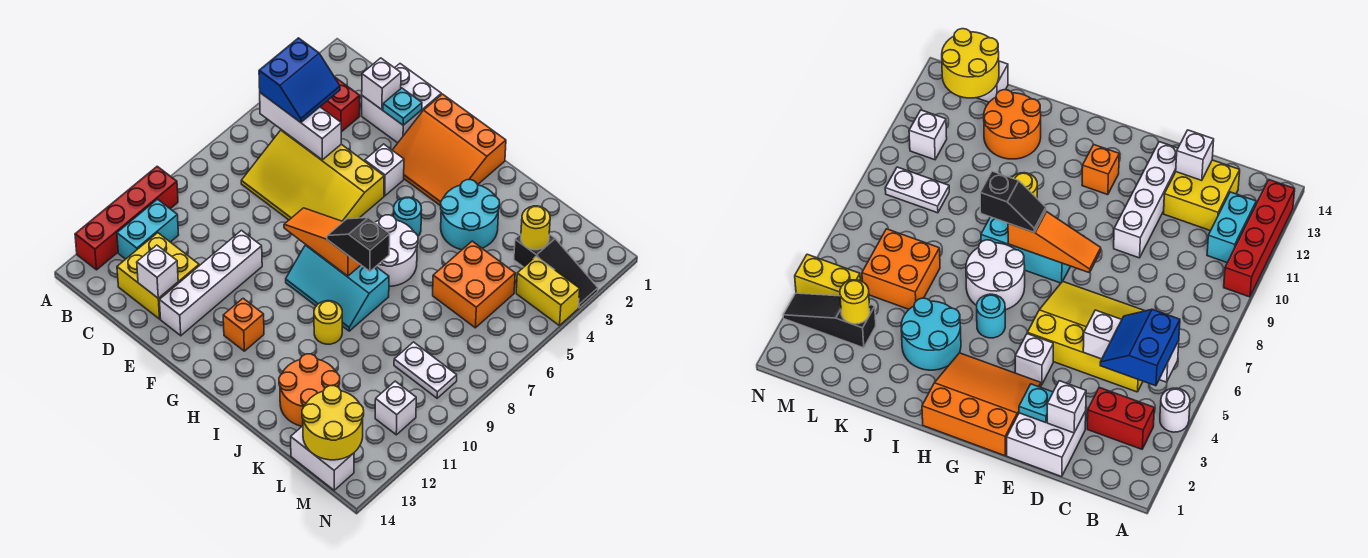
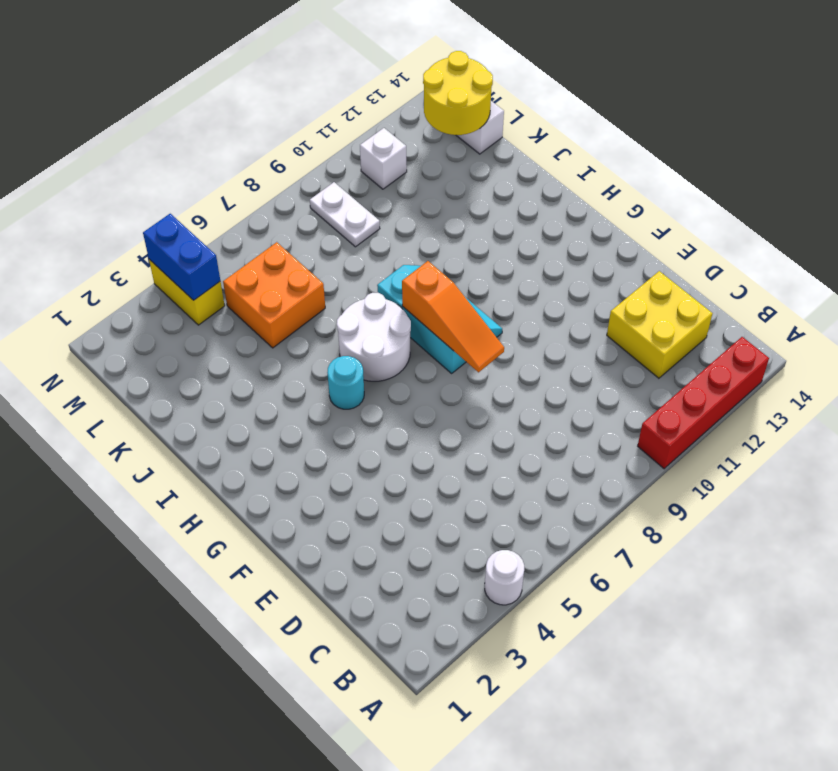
blue brick M4:N4 level 2 -> none
none -> red brick B3:C3 level 1
none -> cyan brick B11:B12 level 1
none -> yellow slope C5:F7 level 1 top 5
none -> white brick D1:E2 level 1

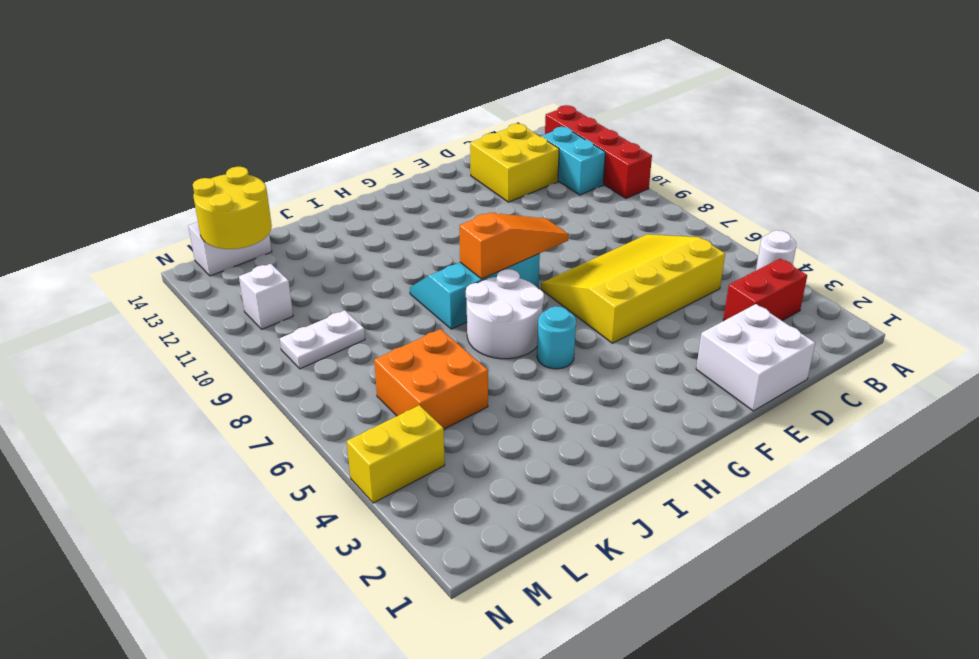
none -> white brick E10:E13 level 1
none -> orange slope F1:H3 level 1 top 1
none -> white brick F4 level 1
none -> orange brick G12 level 1

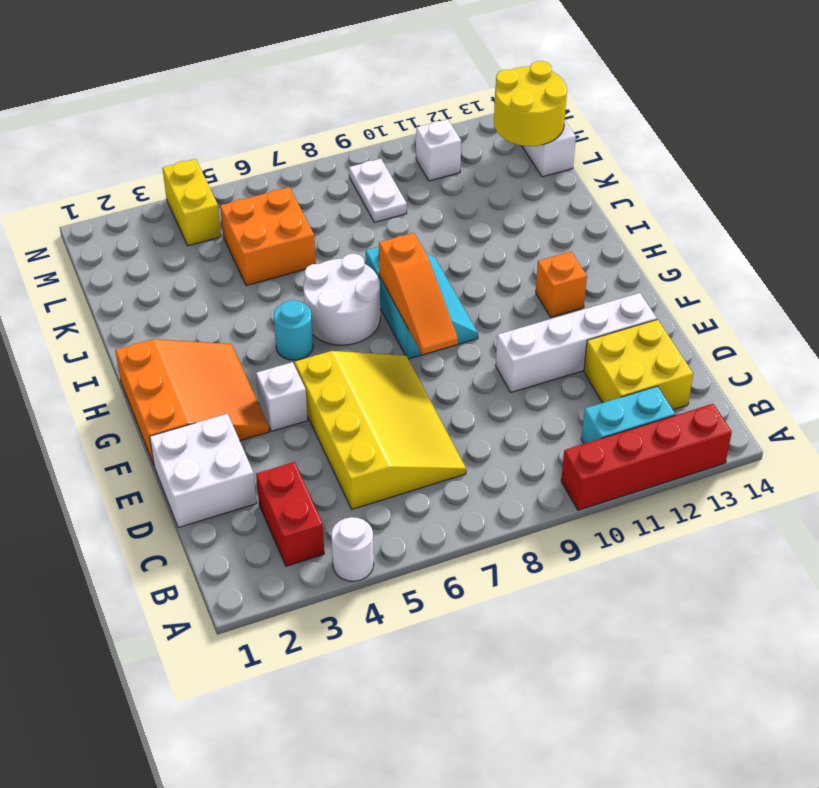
none -> cyan round brick I3:J4 level 1
none -> yellow round brick I10 level 1
none -> orange round brick J12:K13 level 1
none -> black slope L3:N3 level 1 top L

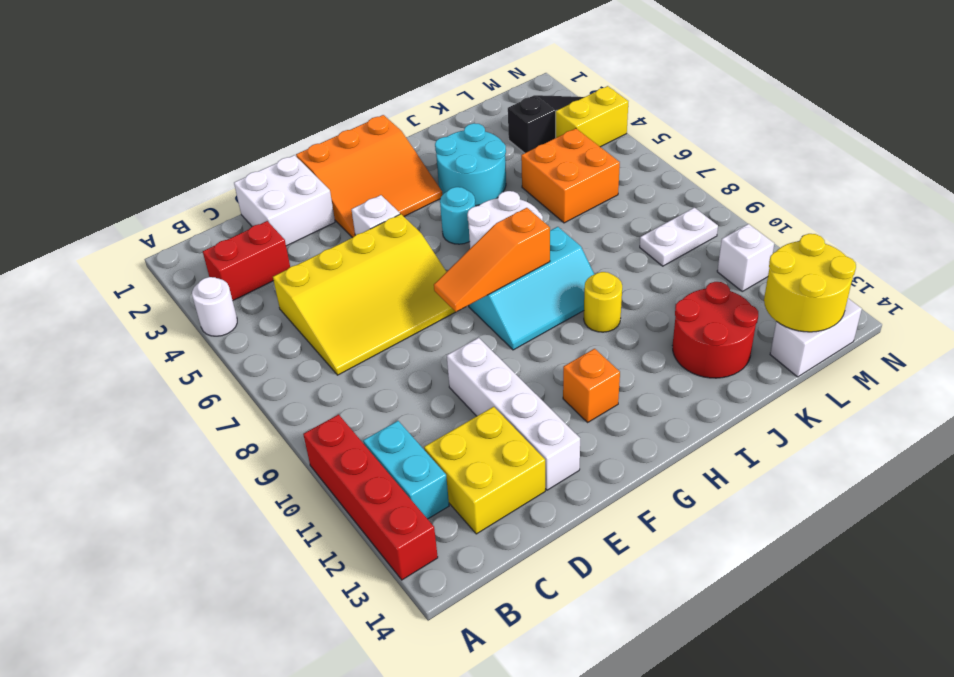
red round brick J12:K13 level 1 -> orange round brick J12:K13 level 1
none -> white brick B5:D5 level 2
none -> white brick D2 level 2
none -> white brick D13 level 2
none -> cyan plate E2 level 2

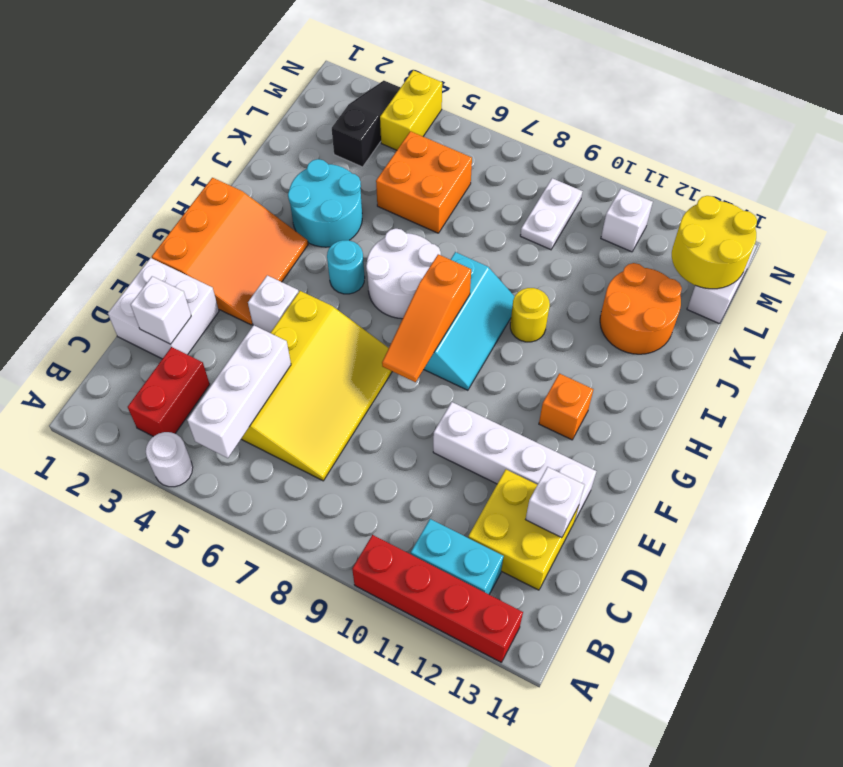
none -> cyan plate E2 level 2
none -> yellow round brick L3 level 2
none -> blue slope B4:C5 level 3 top B
none -> black slope H8:I8 level 3 top I

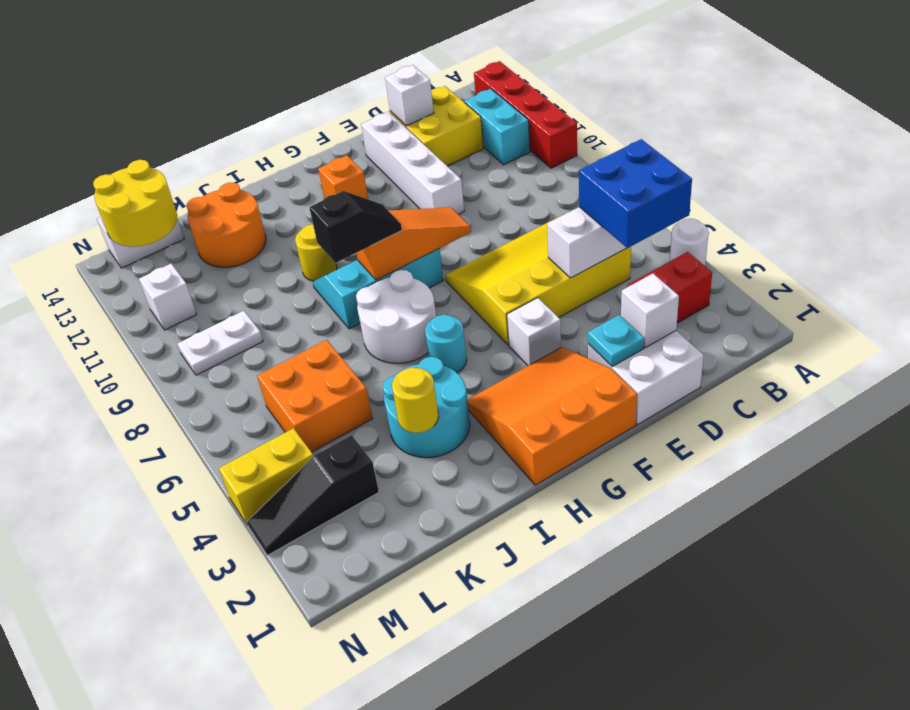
blue brick B4:C5 level 3 -> blue slope B4:C5 level 3 top B
yellow round brick J3 level 2 -> yellow round brick L3 level 2

